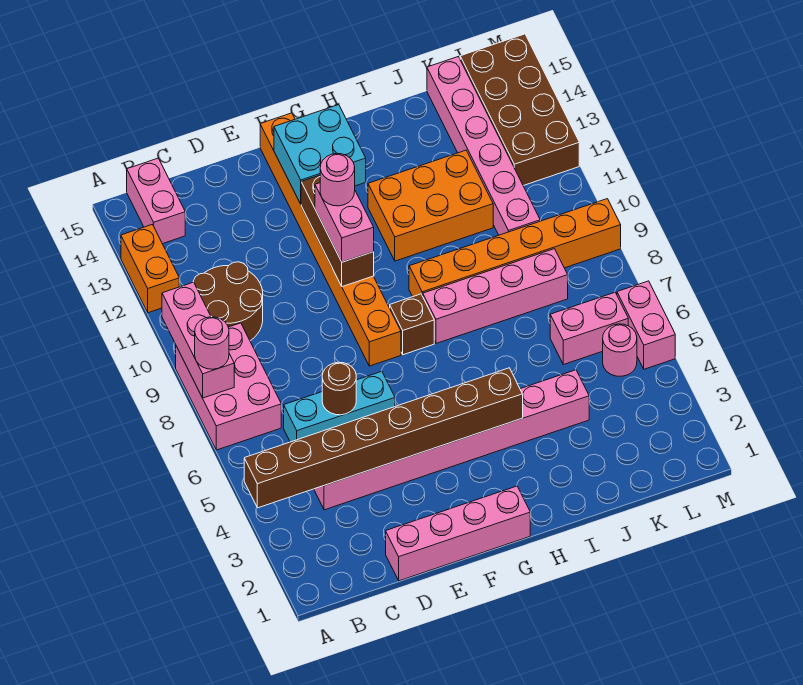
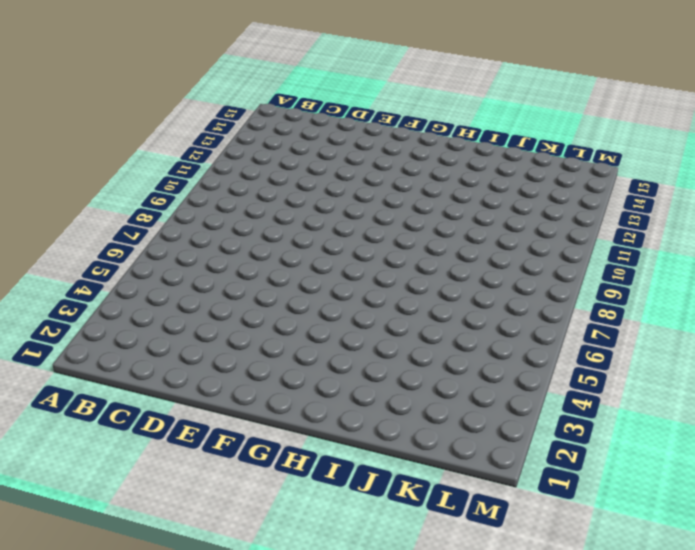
none -> pink brick A7:B9 level 1
none -> orange brick A12:A13 level 1
none -> brown round brick B10:C11 level 1

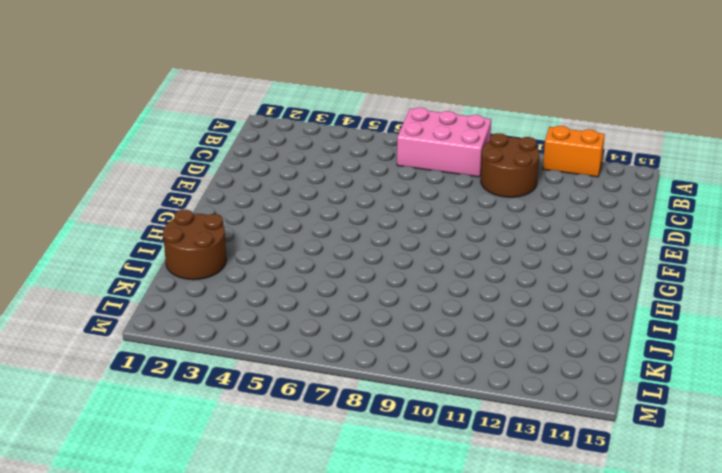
brown round brick I1:J2 level 1 -> none
none -> pink brick B14:B15 level 1
none -> pink brick C4:J4 level 1
none -> cyan brick C6:E6 level 1

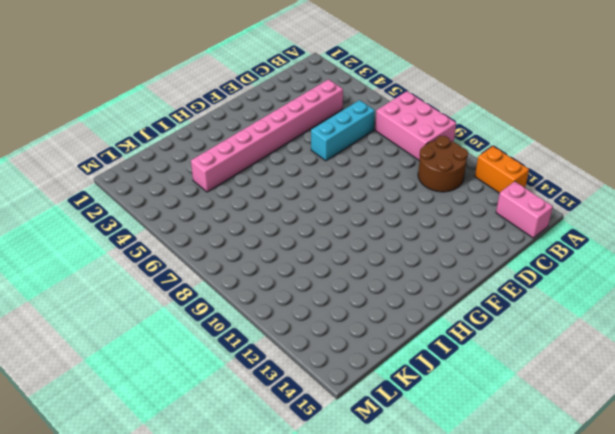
none -> pink brick D1:G1 level 1
none -> orange brick F8:F15 level 1
none -> brown brick G8 level 1

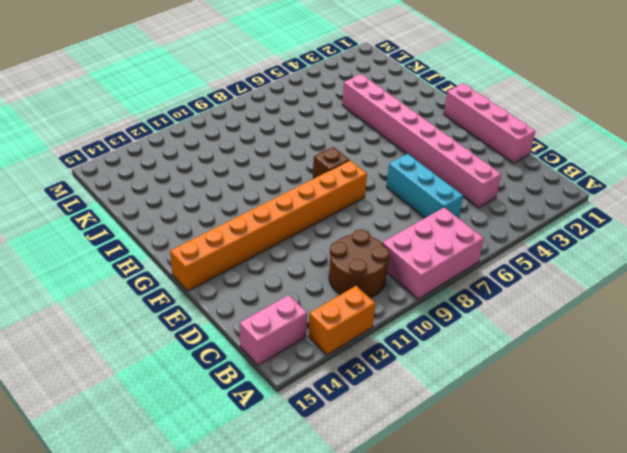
none -> pink brick H8:K8 level 1
none -> orange brick H9:M9 level 1
none -> orange brick H11:J12 level 1

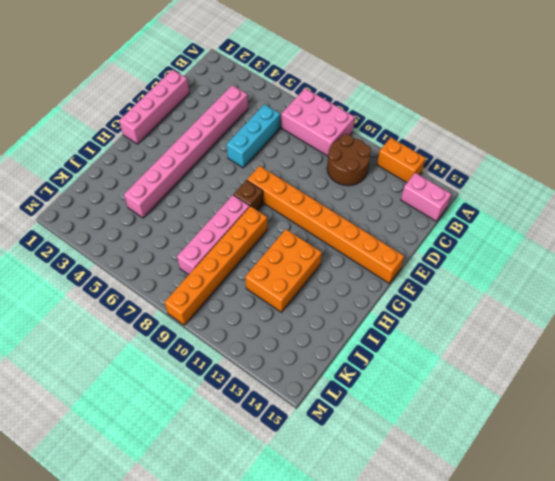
none -> pink brick K6:L6 level 1
none -> pink brick K10:K15 level 1
none -> pink round brick L5 level 1

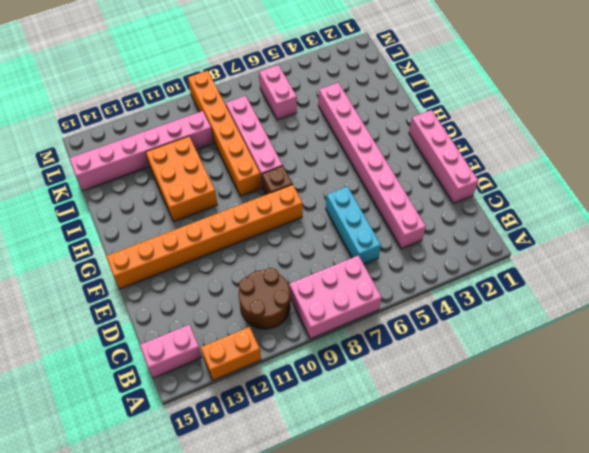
none -> pink round brick L5 level 1
none -> brown brick L12:M15 level 1
none -> pink brick M5:M6 level 1

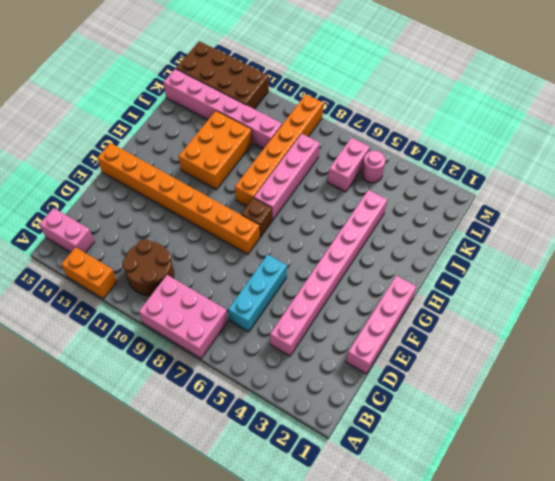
none -> pink brick M5:M6 level 1
none -> brown brick A4:H4 level 2
none -> pink brick A8:A10 level 2

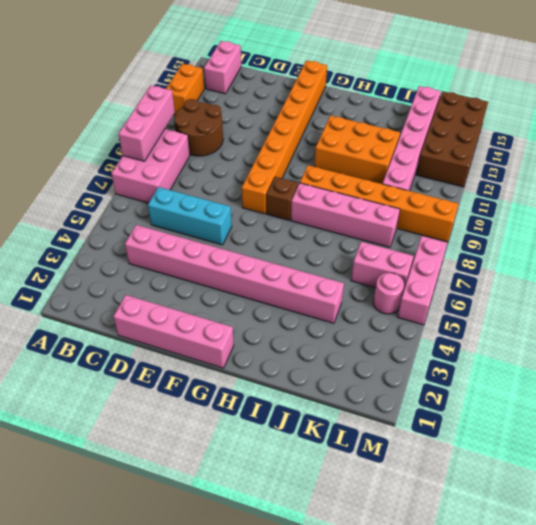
pink brick M5:M7 level 1 -> pink brick M5:M6 level 1
none -> brown brick A4:H4 level 2
none -> brown round brick D6 level 2
none -> brown brick F10:F12 level 2

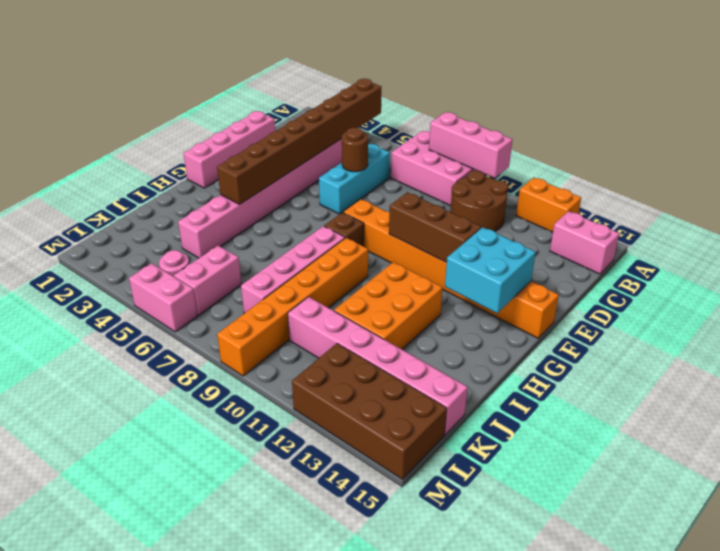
none -> pink round brick A8 level 3
none -> pink brick F10:F11 level 3
none -> pink round brick F11 level 4

